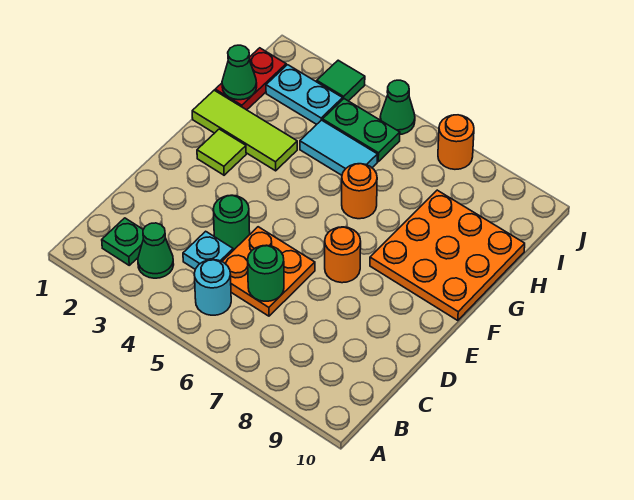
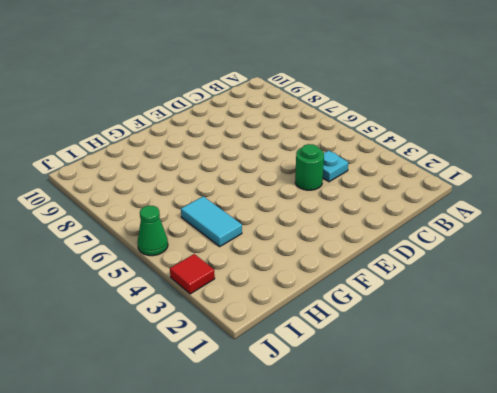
red tile J3 level 1 -> green tile J3 level 1
none -> green plate B2 level 1
none -> green cone B3 level 1
none -> cyan round brick B5 level 1

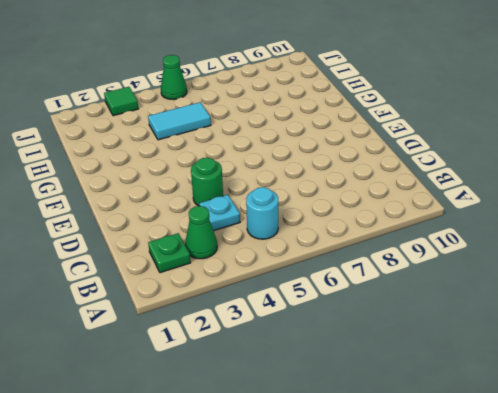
none -> orange plate C5:D6 level 1
none -> orange round brick E7 level 1
none -> lime tile F2 level 1

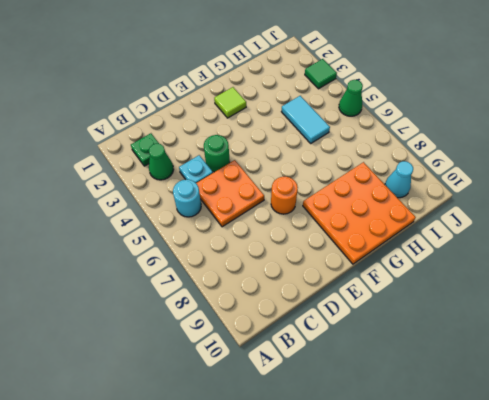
cyan cone I9 level 1 -> none
none -> lime tile G1:G3 level 1
none -> orange round brick G6 level 1
none -> red plate H1:I1 level 1

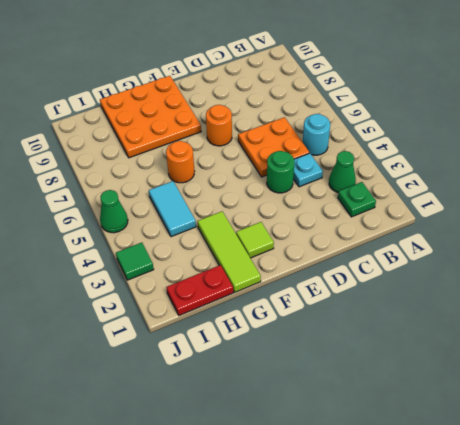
none -> cyan plate I2:I3 level 1
none -> green plate I4:I5 level 1
none -> orange round brick J7 level 1

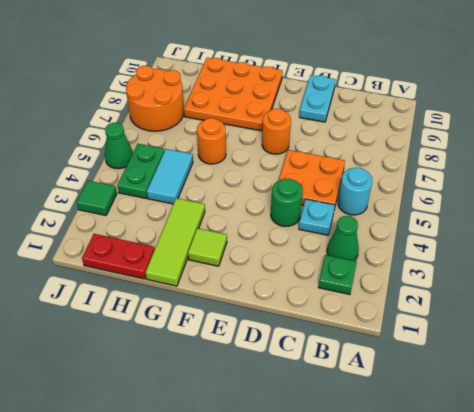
cyan plate D9:D10 level 1 -> cyan plate I2:I3 level 1
orange round brick I7:J8 level 1 -> orange round brick J7 level 1
none -> green round brick C6 level 2
none -> green cone H1 level 2

